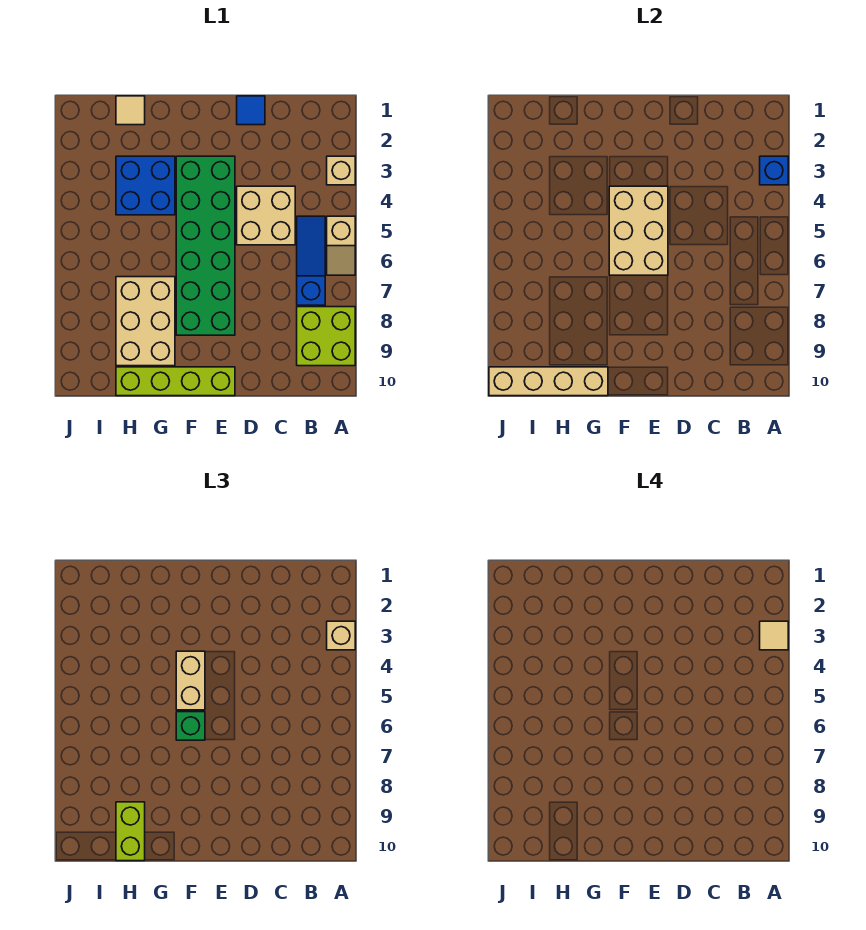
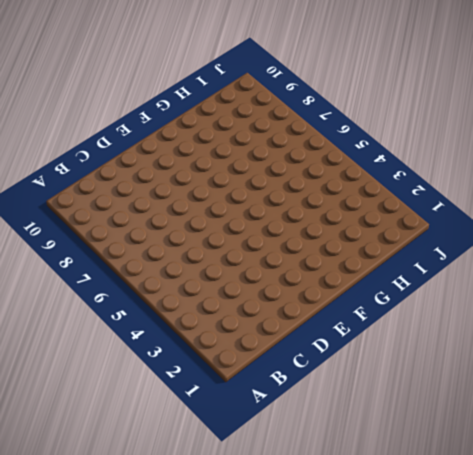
none -> tan brick A3 level 1
none -> tan slope A5:A6 level 1 top 5
none -> lime brick A8:B9 level 1

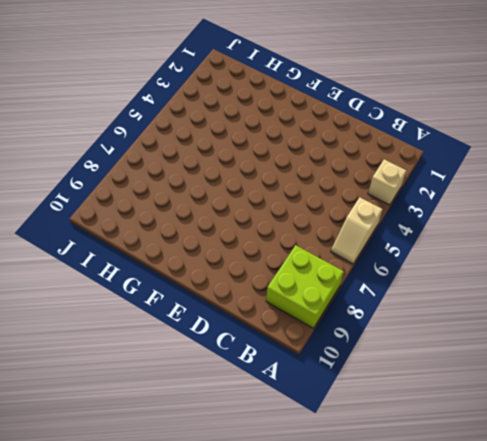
none -> blue slope B5:B7 level 1 top 7
none -> tan brick C4:D5 level 1
none -> blue tile D1 level 1

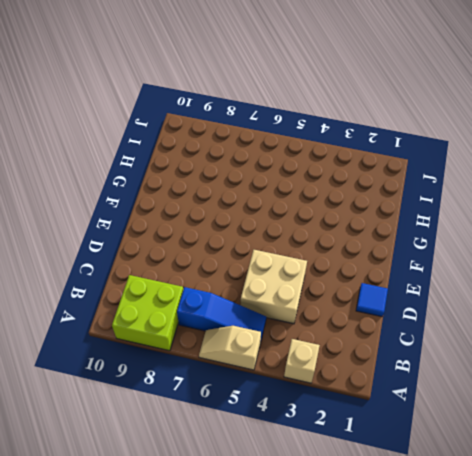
none -> green brick E3:F8 level 1
none -> lime brick E10:H10 level 1
none -> blue brick G3:H4 level 1

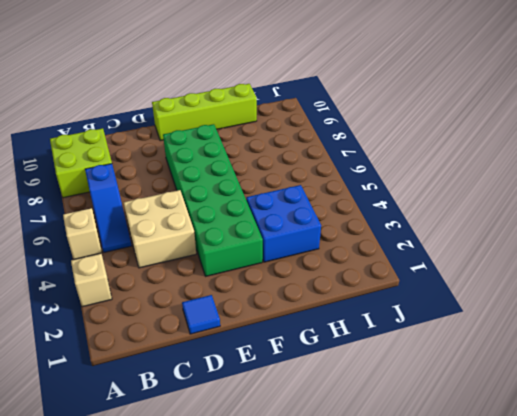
none -> tan brick G7:H9 level 1
none -> tan tile H1 level 1
none -> blue brick A3 level 2

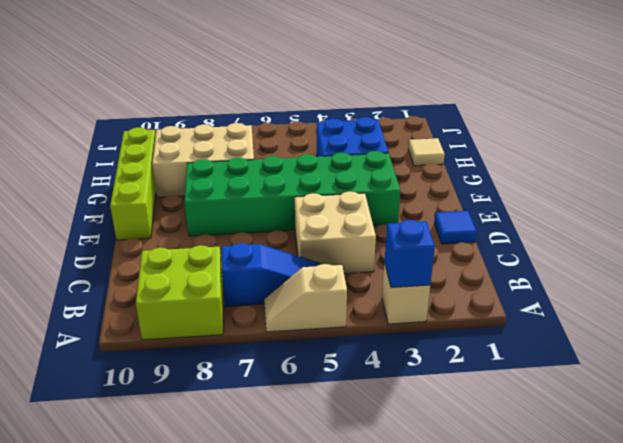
none -> tan brick E4:F6 level 2
none -> tan brick G10:J10 level 2
none -> tan brick A3 level 3

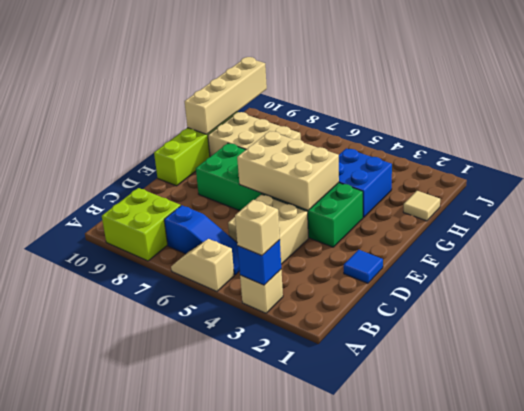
none -> tan brick F4:F5 level 3
none -> green brick F6 level 3
none -> lime brick H9:H10 level 3

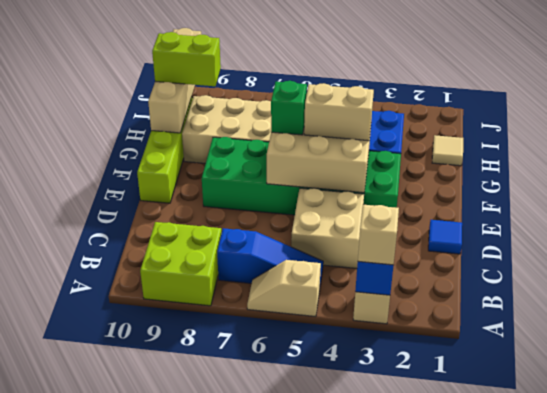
none -> tan tile A3 level 4

